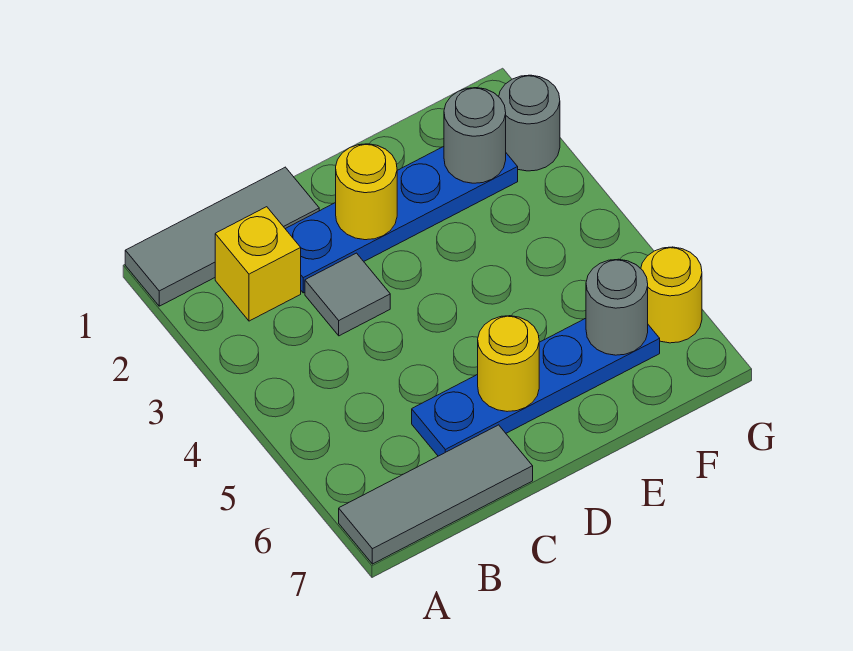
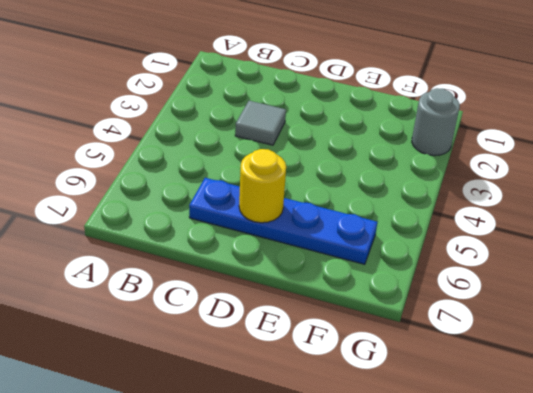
none -> grey tile A1:C1 level 1
none -> grey tile A7:C7 level 1
none -> yellow brick B2 level 1

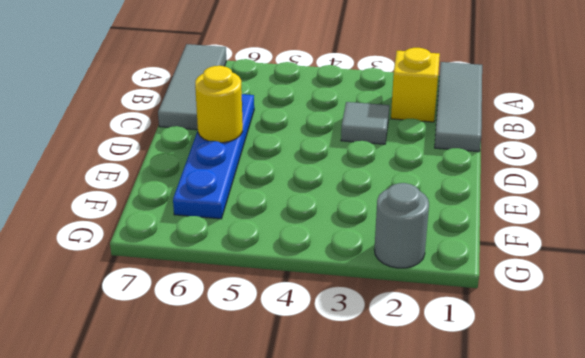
none -> blue plate C2:F2 level 1
none -> yellow round brick G6 level 1
none -> yellow round brick D2 level 2

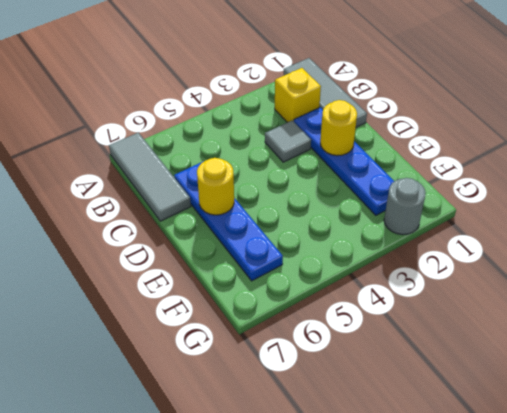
none -> yellow round brick G6 level 1
none -> grey round brick F2 level 2
none -> grey round brick F6 level 2

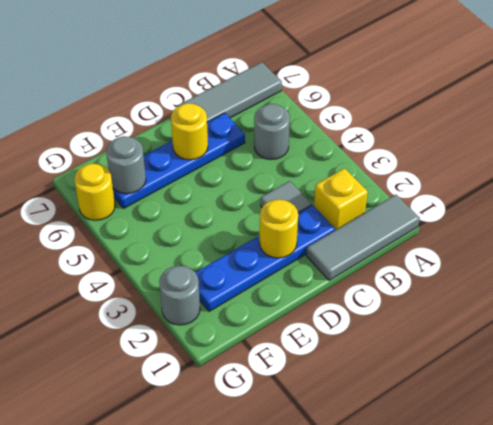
grey round brick B5 level 1 -> grey round brick F2 level 2

